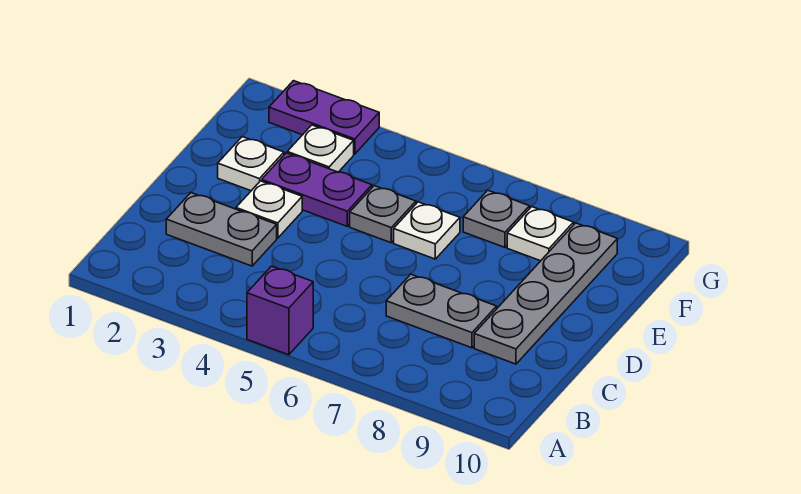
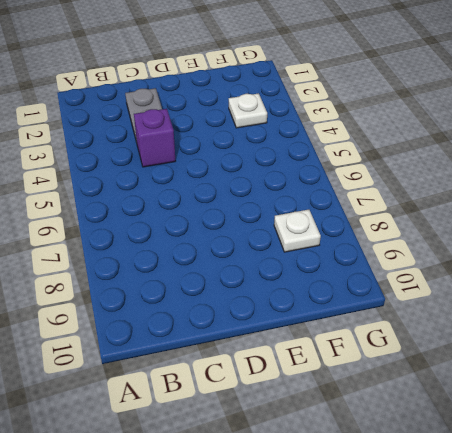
purple brick C4 level 1 -> purple brick A5 level 1
none -> grey plate C7:C8 level 1
none -> grey plate C9:F9 level 1
none -> white plate D3 level 1

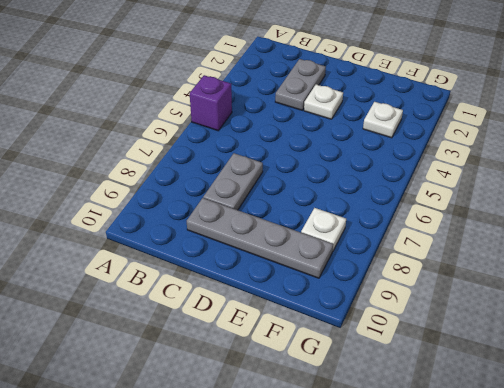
none -> white plate E2 level 1
none -> purple plate E3:E4 level 1
none -> grey plate E5 level 1

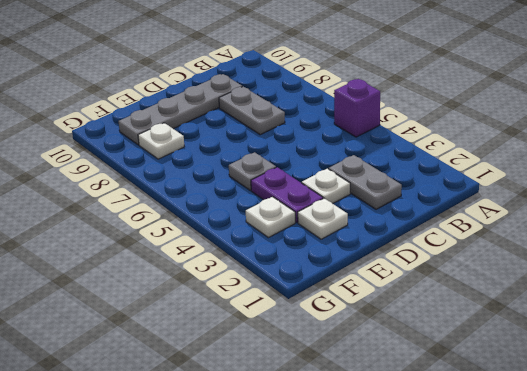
none -> white plate E6 level 1
none -> grey plate F7 level 1
none -> purple plate G2:G3 level 1

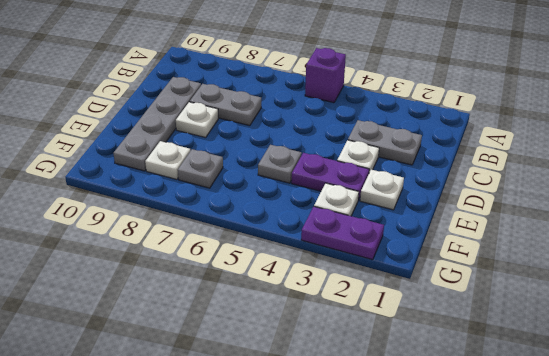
white plate D8 level 1 -> white plate E6 level 1

